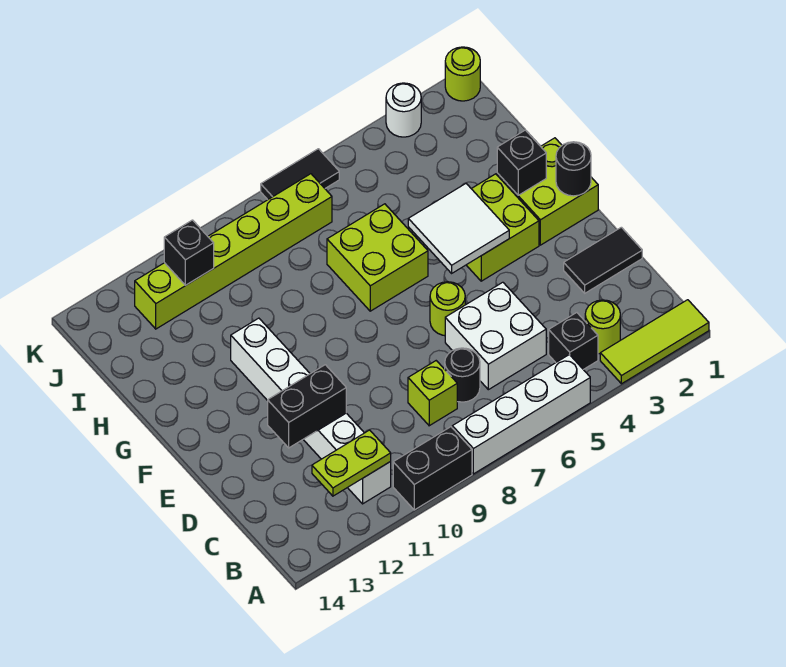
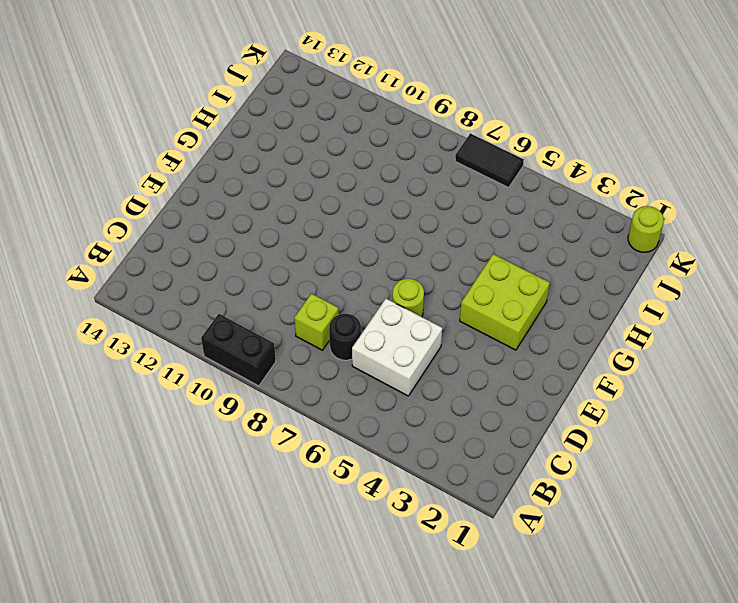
none -> lime tile A1:A3 level 1
none -> white brick A5:A8 level 1
none -> lime round brick B3 level 1

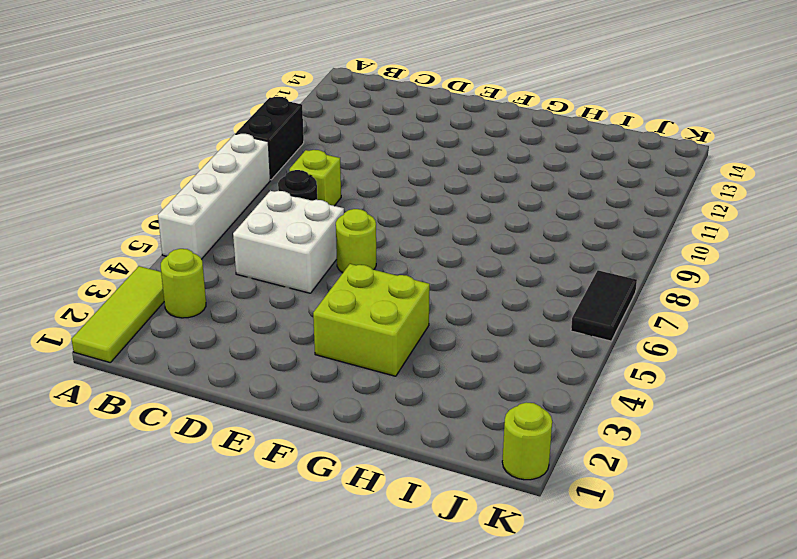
none -> black brick B4 level 1
none -> white brick B11:G11 level 1
none -> black tile D1:D2 level 1

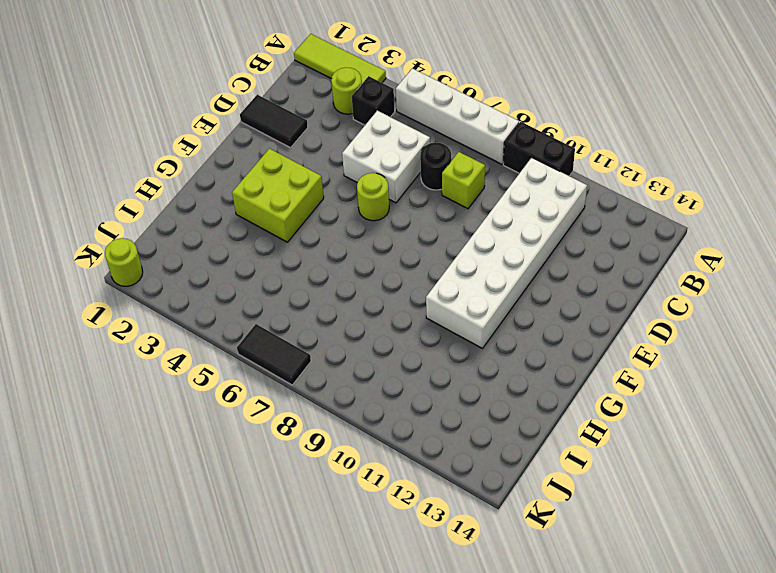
white brick B10:G11 level 1 -> white brick B11:G11 level 1
none -> lime brick F1:G2 level 1
none -> lime brick G6:H7 level 1
none -> lime brick J7:J12 level 1

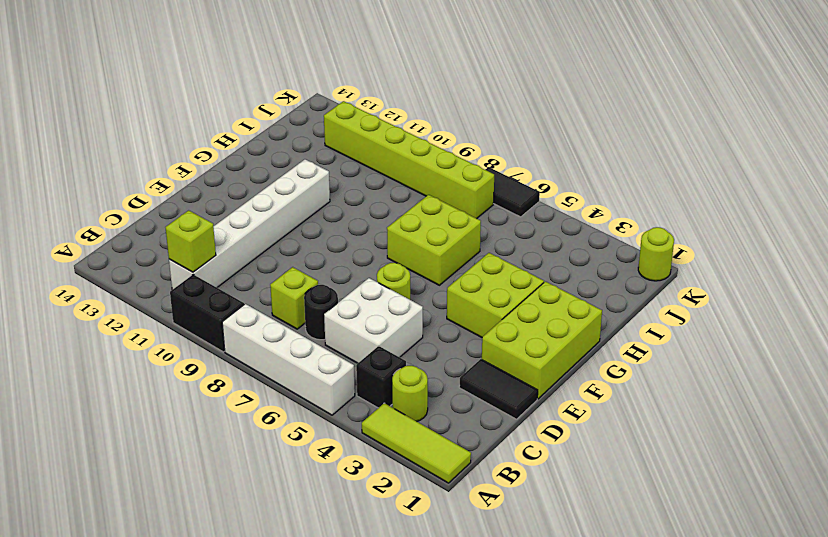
lime brick B11 level 2 -> lime plate B11:B12 level 2
lime brick E1:G2 level 1 -> lime brick F1:G2 level 1
none -> white round brick K3 level 1
none -> black brick D11:D12 level 2
none -> black round brick F1 level 2

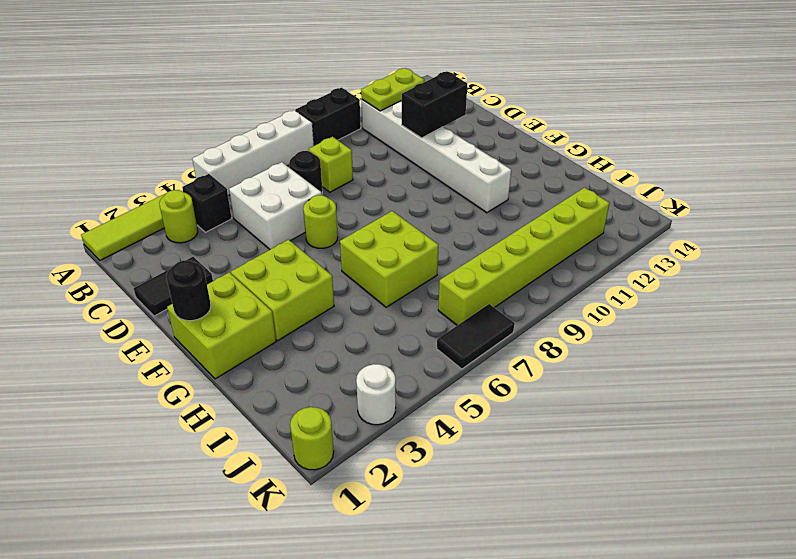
none -> white tile F4:G5 level 2
none -> black brick G2 level 2
none -> black brick J11 level 2

